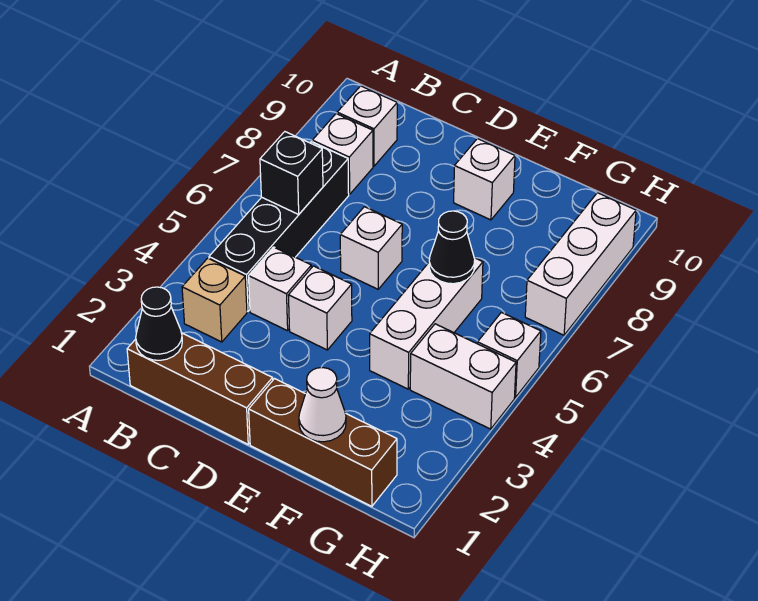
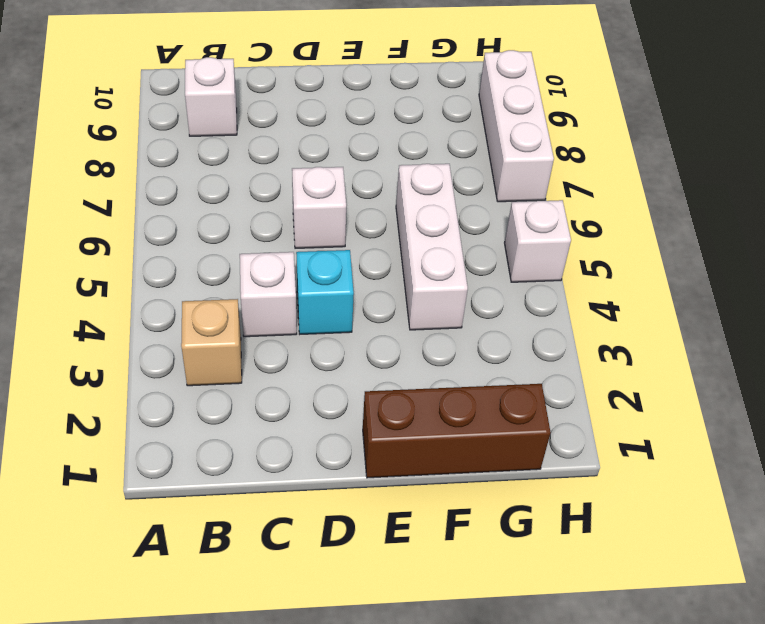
cyan brick D4 level 1 -> white brick D4 level 1
none -> brown brick B1:D1 level 1
none -> black brick B4:B7 level 1
none -> white brick B8 level 1

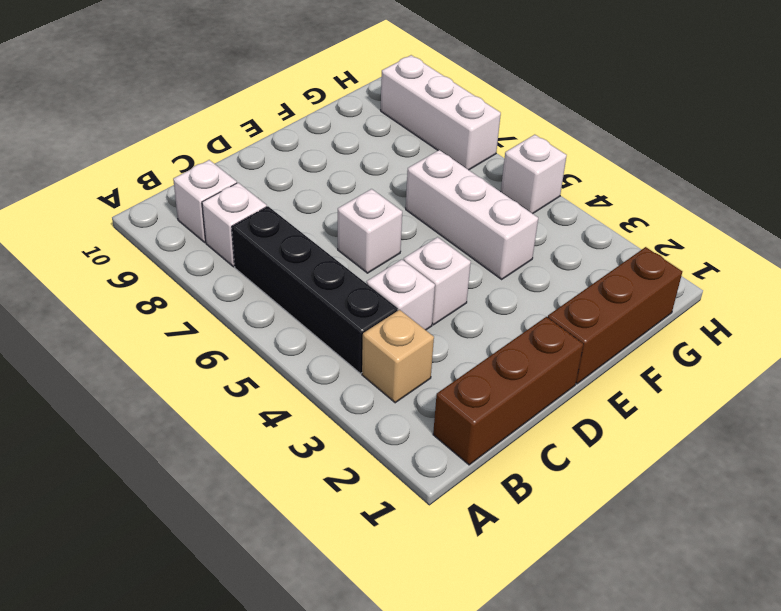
none -> white brick E9 level 1
none -> white brick G4:H4 level 1
none -> black cone B1 level 2

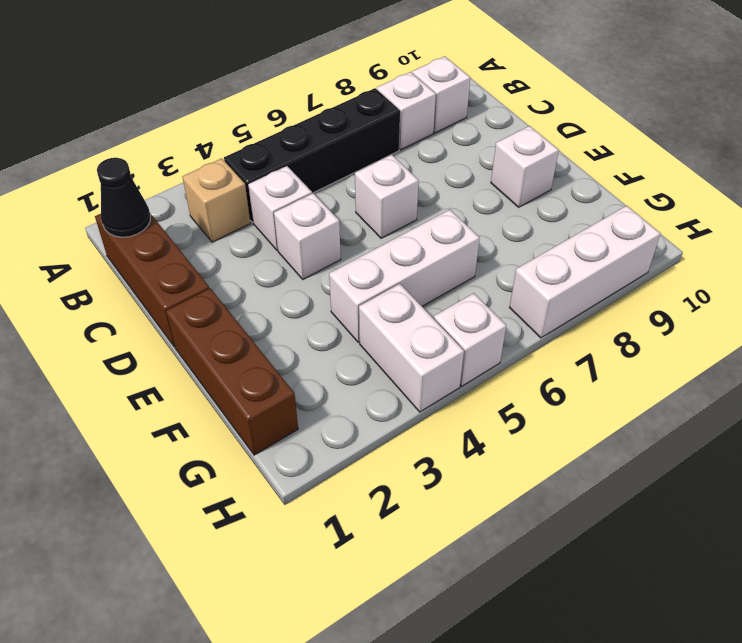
none -> black brick B6 level 2
none -> white cone F1 level 2
none -> black cone F6 level 2

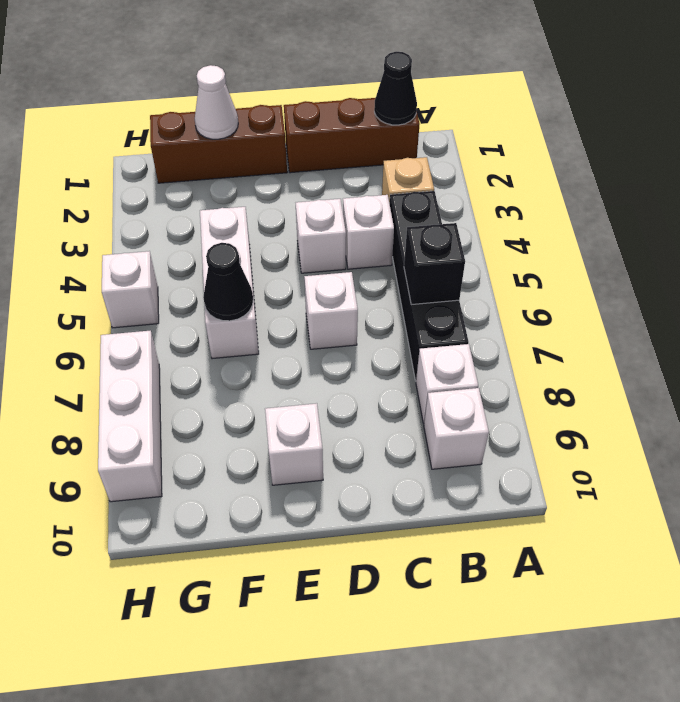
none -> white brick G4:H4 level 1

